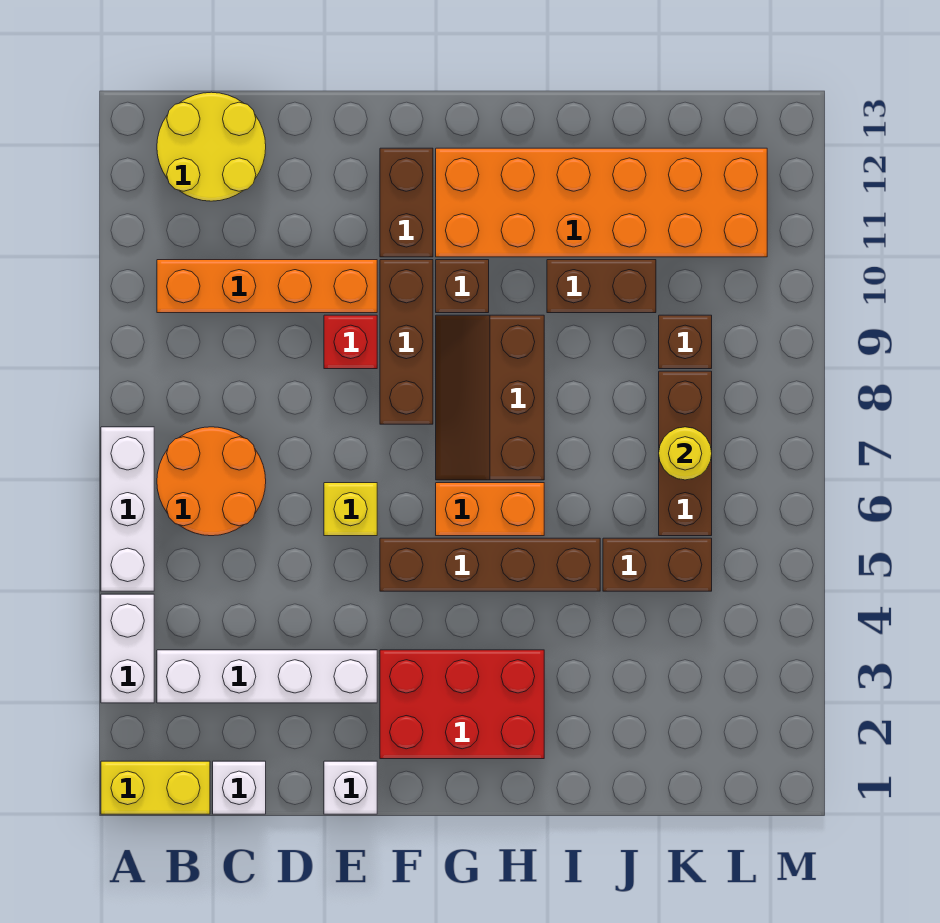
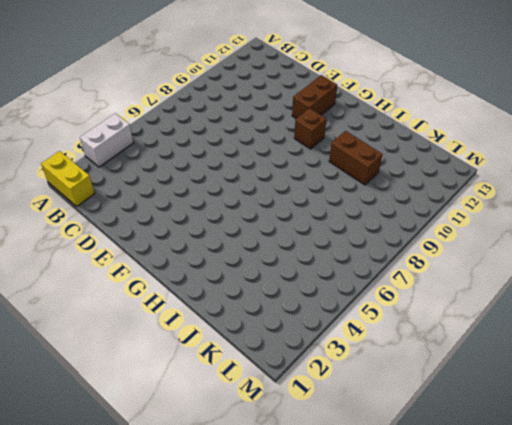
none -> white brick A5:A7 level 1
none -> white brick B3:E3 level 1
none -> orange round brick B6:C7 level 1

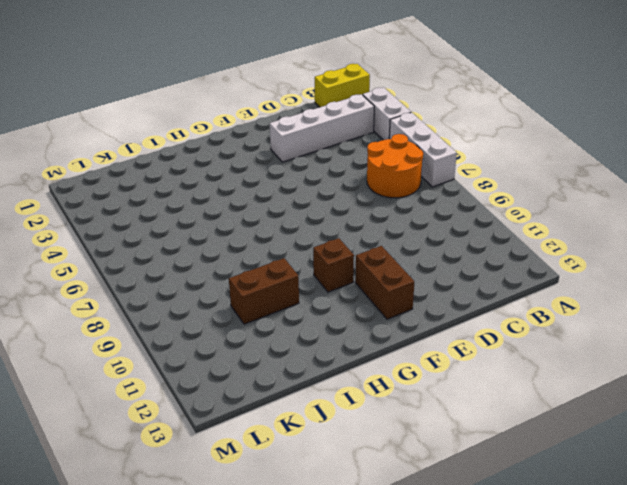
none -> orange brick B10:E10 level 1
none -> yellow round brick B12:C13 level 1
none -> white brick C1 level 1

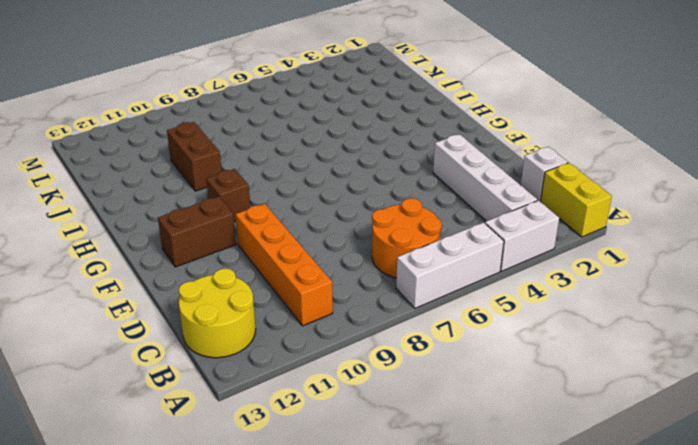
none -> white brick E1 level 1
none -> yellow brick E6 level 1
none -> red brick E9 level 1

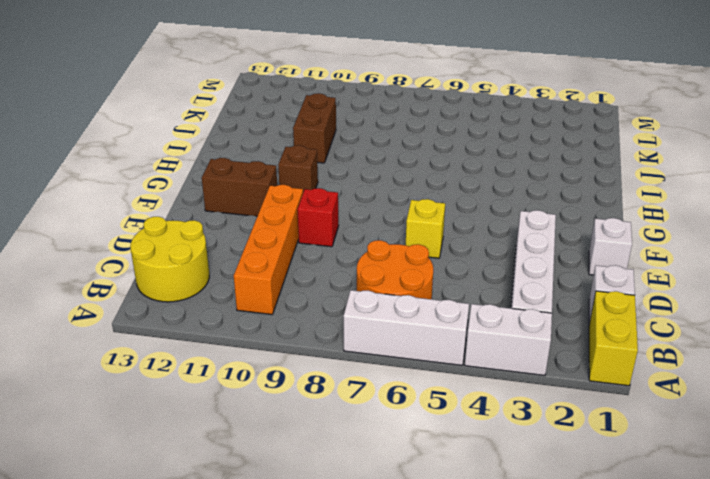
none -> red brick F2:H3 level 1
none -> brown brick F5:I5 level 1
none -> brown brick F8:F10 level 1

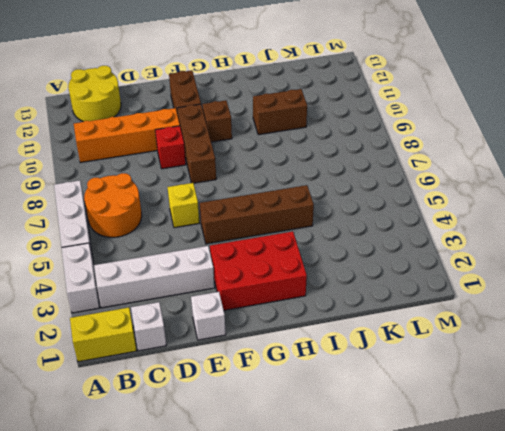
none -> orange brick G6:H6 level 1
none -> brown slope G7:H9 level 1 top H
none -> orange brick G11:L12 level 1

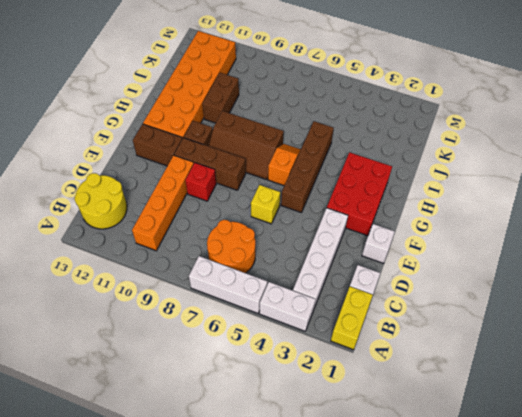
orange slope G6:H6 level 1 top G -> orange brick G6:H6 level 1
none -> brown brick J5:K5 level 1
none -> brown brick K6:K8 level 1
none -> brown brick K9 level 1

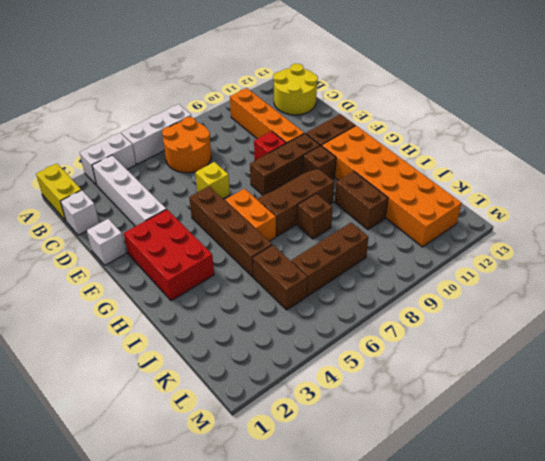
brown brick I8 level 1 -> brown brick K9 level 1
none -> yellow round brick K7 level 2

